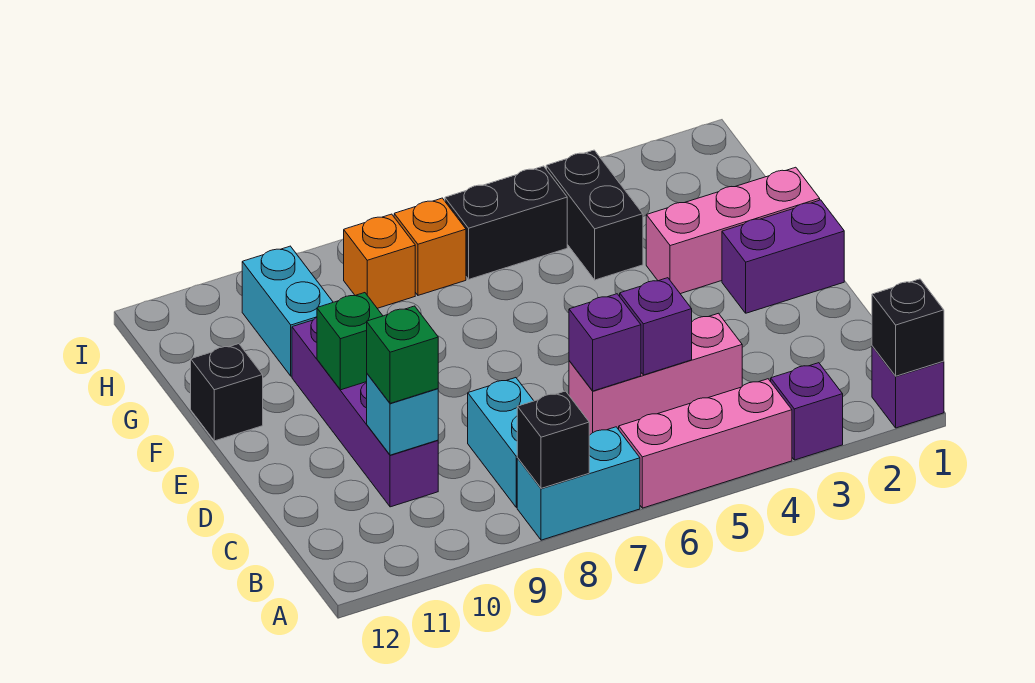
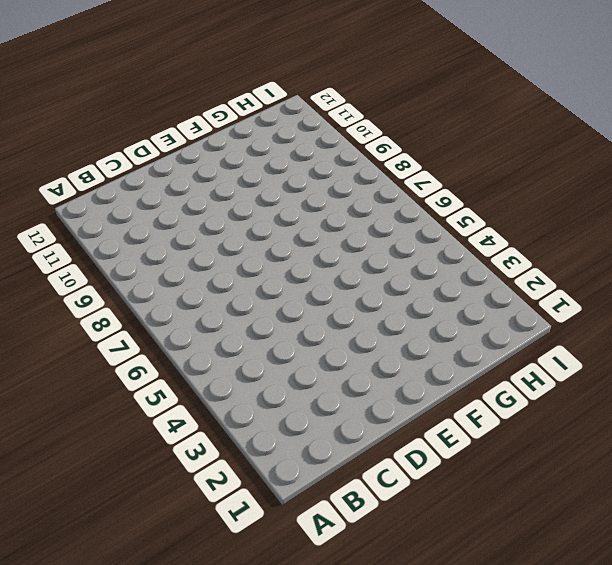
none -> purple brick A1 level 1
none -> purple brick A3 level 1
none -> pink brick A4:A6 level 1

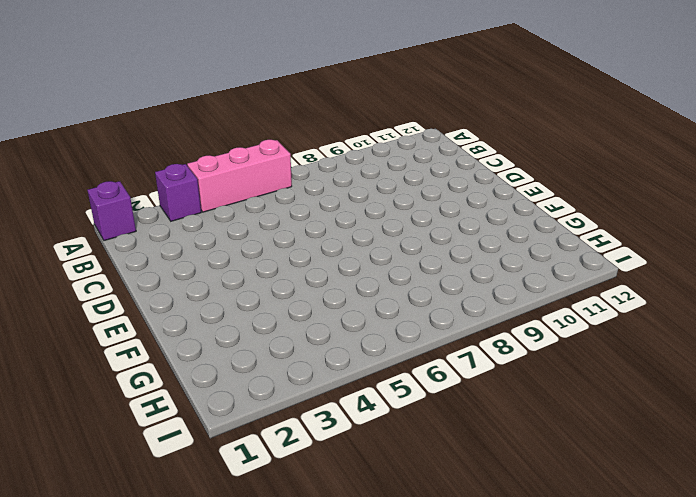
none -> cyan brick A7:A8 level 1
none -> cyan brick B8:C8 level 1
none -> pink brick C4:C6 level 1

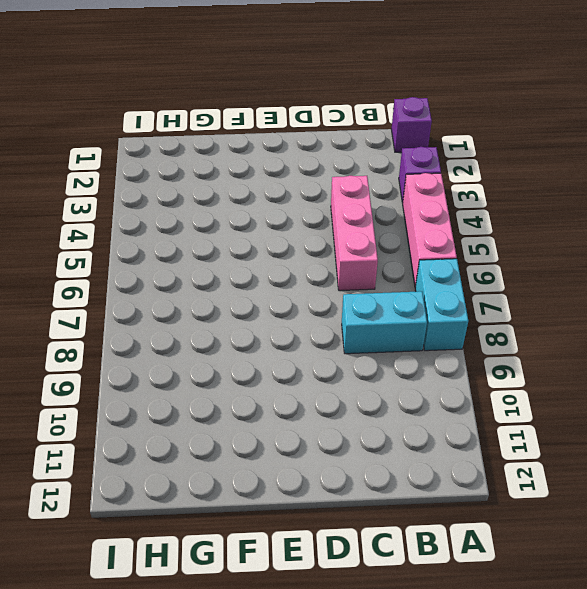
none -> purple brick C10:F10 level 1
none -> purple brick E1:E2 level 1
none -> pink brick F1:F3 level 1

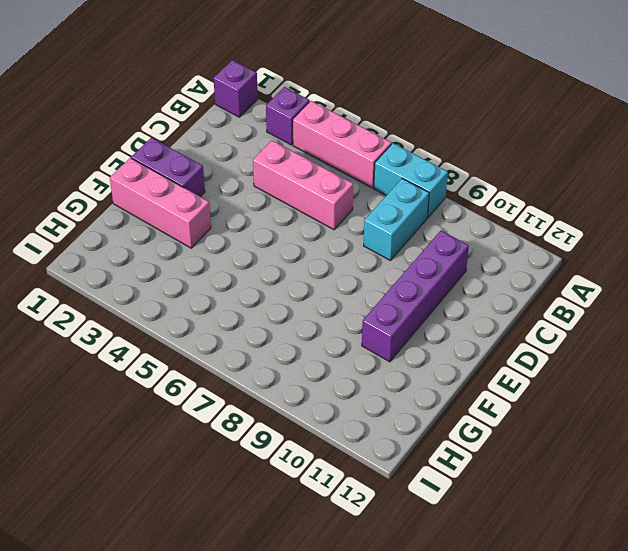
none -> black brick F12 level 1
none -> black brick G4:H4 level 1
none -> cyan brick G10:H10 level 1

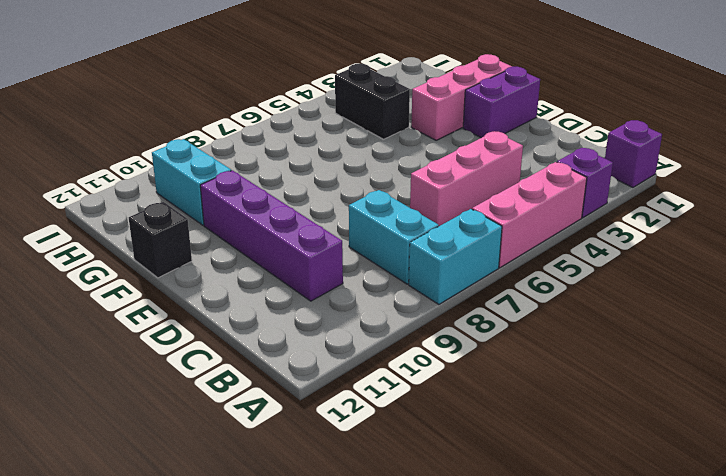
none -> black brick H5:H6 level 1
none -> orange brick H7 level 1
none -> orange brick H8 level 1

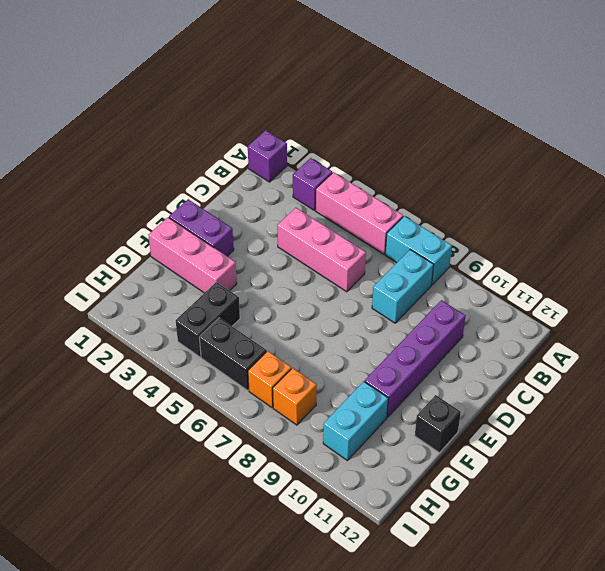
none -> black brick A1 level 2
none -> black brick A8 level 2
none -> purple brick C5 level 2

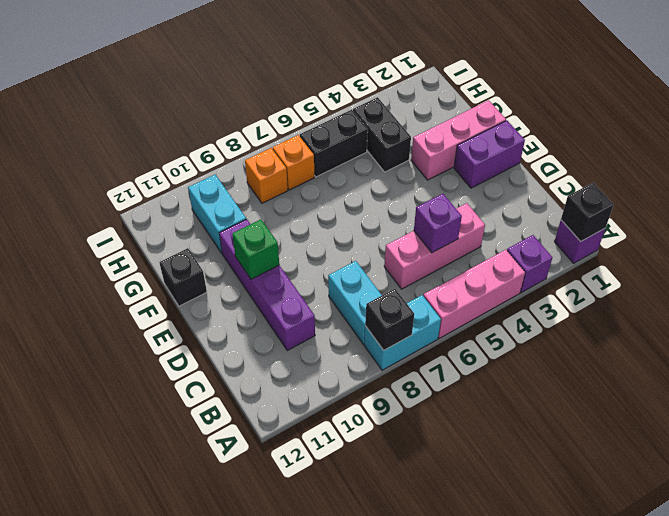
none -> purple brick C6 level 2
none -> cyan brick C10 level 2
none -> green brick C10 level 3

